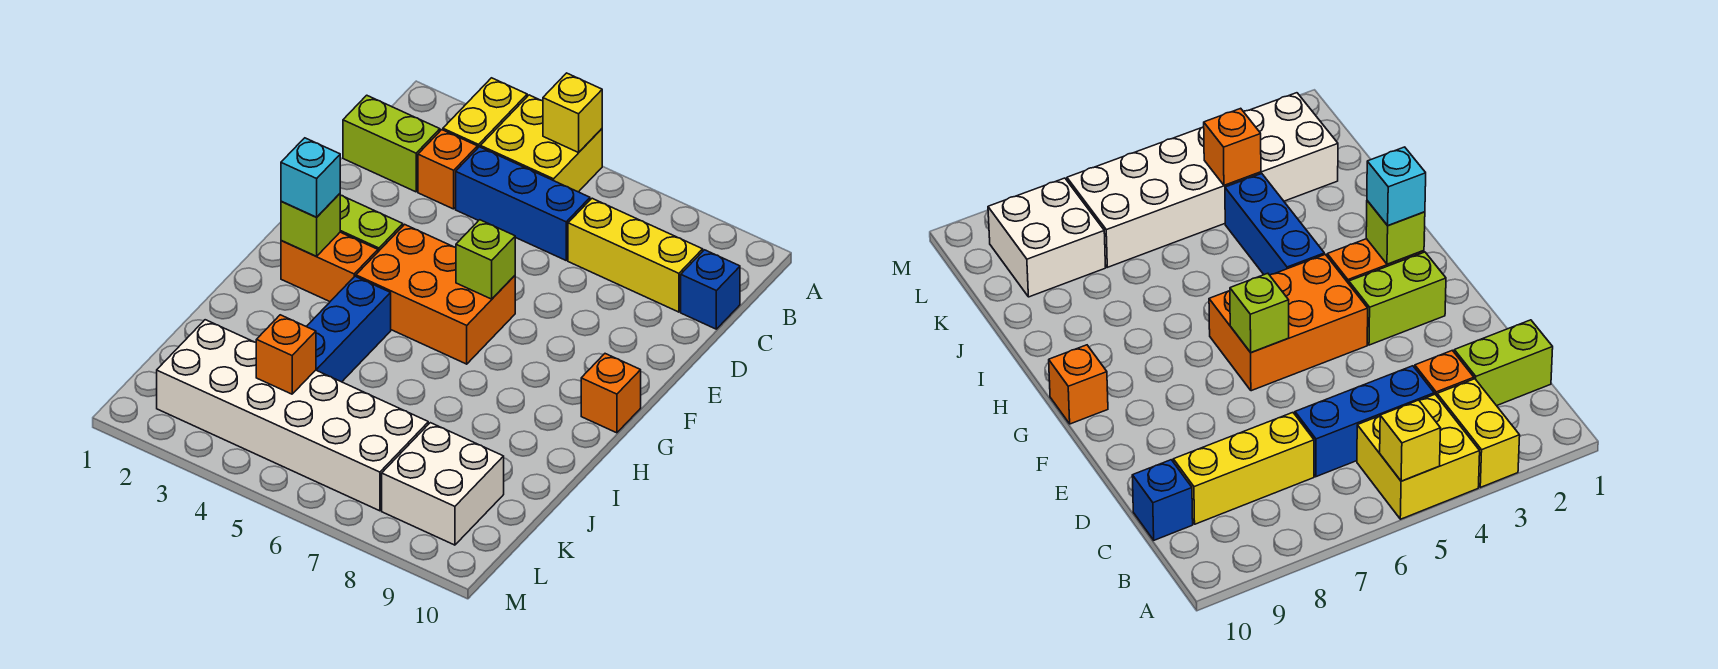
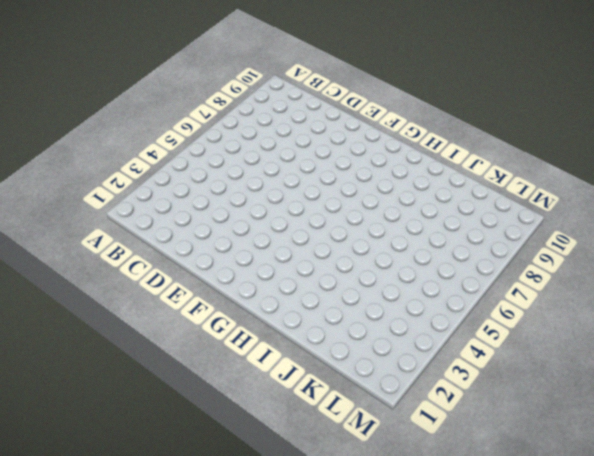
none -> yellow brick A3:B3 level 1
none -> yellow brick A4:B5 level 1
none -> lime brick C1:C2 level 1

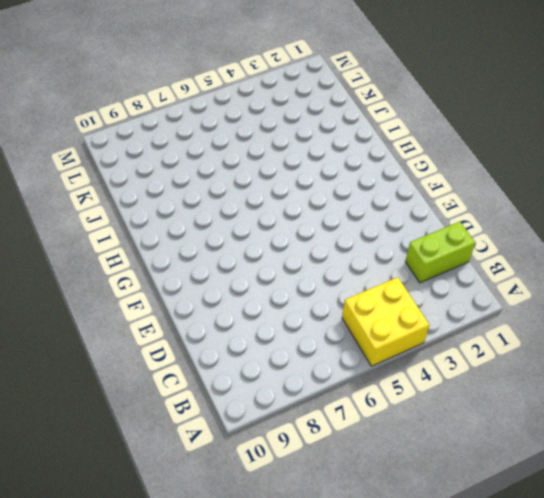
none -> yellow brick A3:B3 level 1
none -> orange brick C3 level 1
none -> blue brick C4:C6 level 1

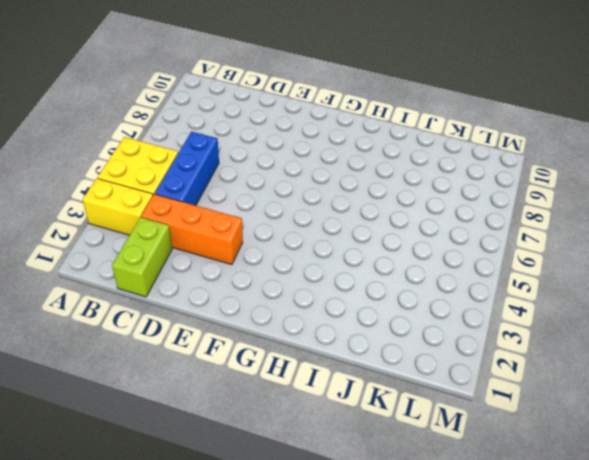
orange brick C3:E3 level 1 -> orange brick C3 level 1
none -> yellow brick C7:C9 level 1
none -> blue brick C10 level 1
none -> lime brick F2:F3 level 1

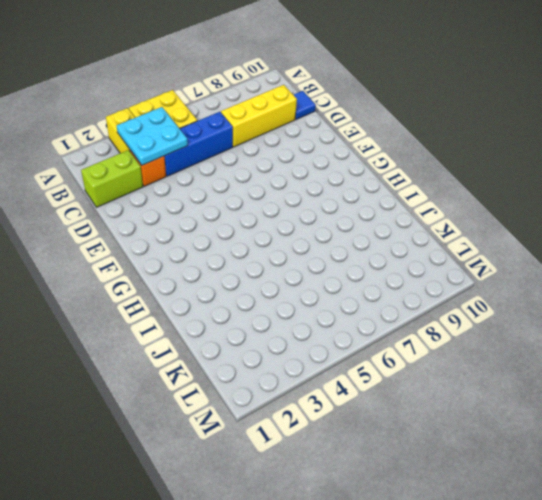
cyan plate B3:C4 level 2 -> none
blue tile C10 level 1 -> blue brick C10 level 1
none -> lime brick F2:F3 level 1
none -> orange brick F4:G6 level 1
none -> orange brick G2:G3 level 1

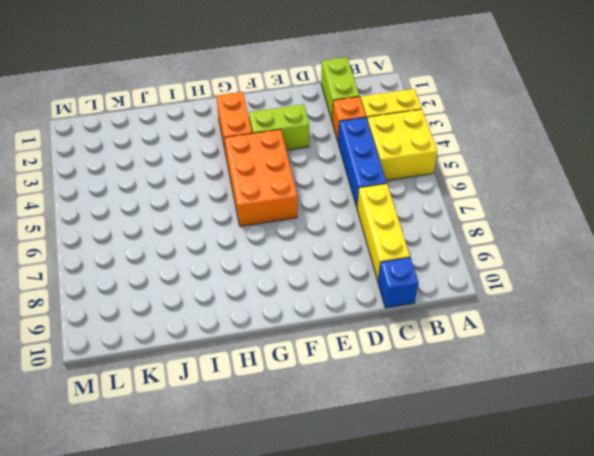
lime brick E3:F3 level 1 -> lime brick F2:F3 level 1
none -> orange brick G10 level 1
none -> blue brick H4:J4 level 1
none -> white brick K2:L7 level 1

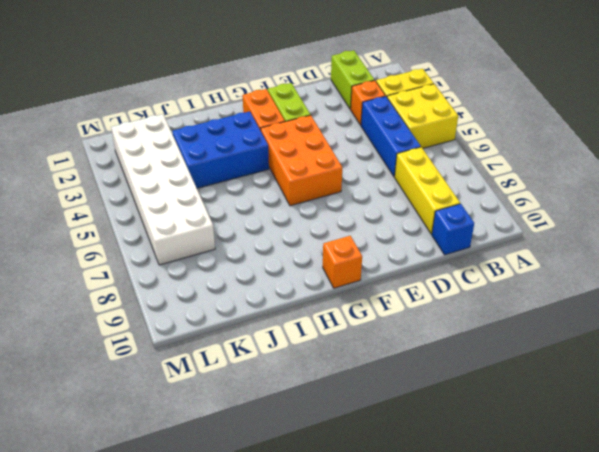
blue brick H3:J4 level 1 -> blue brick H4:J4 level 1
none -> white brick K8:L9 level 1
none -> yellow brick A5 level 2
none -> lime brick F6 level 2

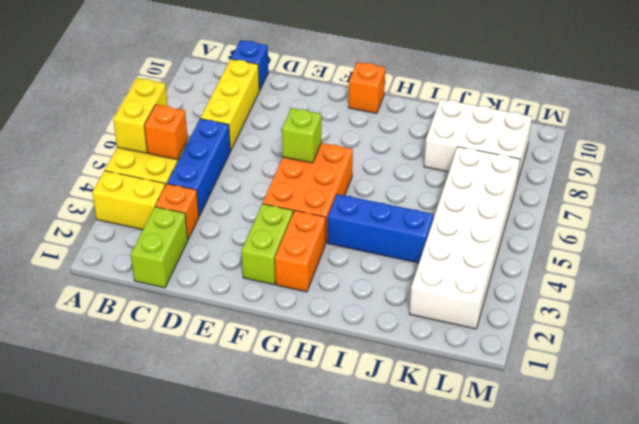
yellow brick A5:A6 level 2 -> yellow brick A5 level 2
orange brick B5 level 2 -> orange brick K4 level 2
white brick J8:L9 level 1 -> white brick K8:L9 level 1
none -> lime brick G2 level 2
none -> cyan brick G2 level 3

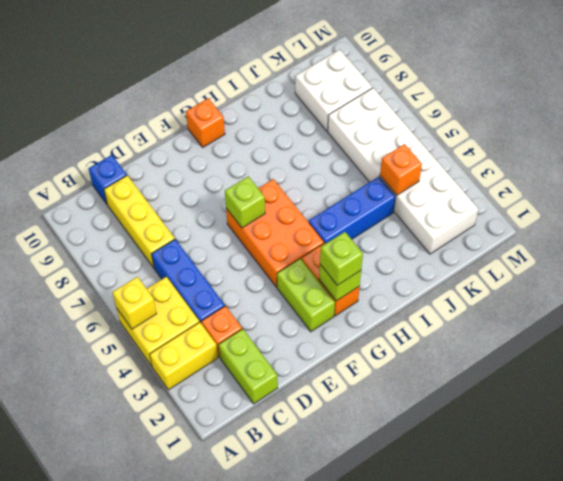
lime brick G2 level 3 -> cyan brick G2 level 3

